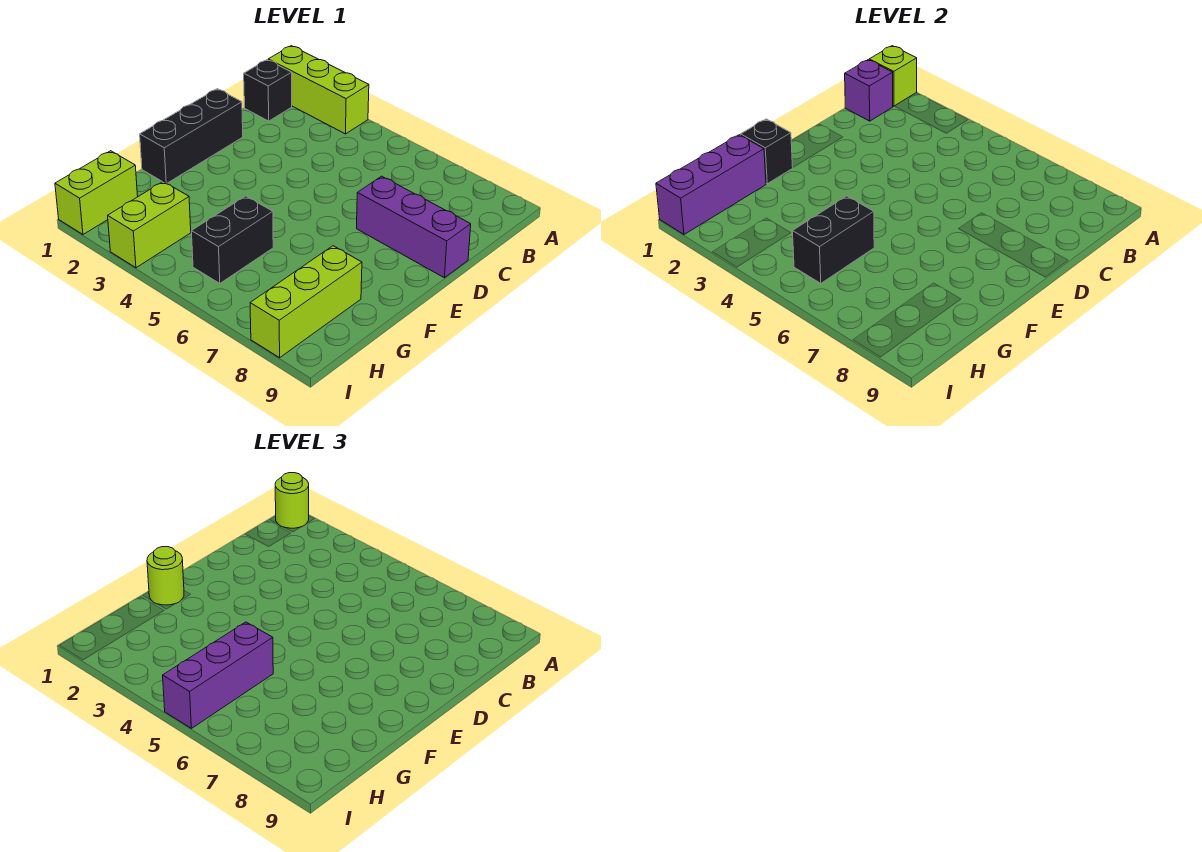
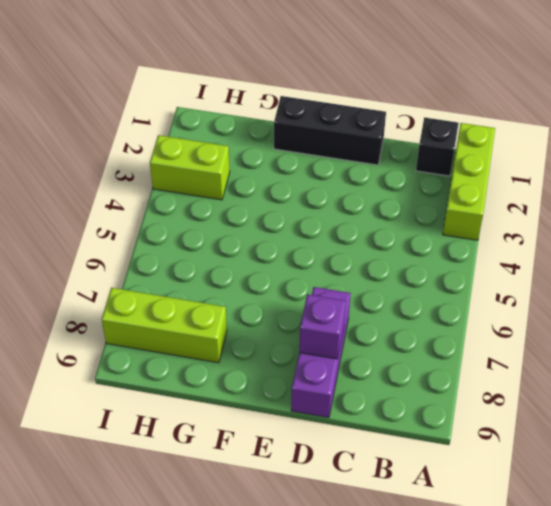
purple brick D8 level 2 -> purple brick B1 level 2
none -> black brick G5:H5 level 1
none -> lime brick H1:I1 level 1
none -> lime brick A1 level 2

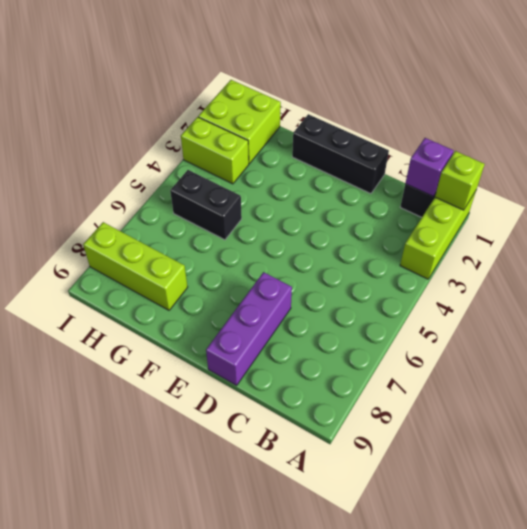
lime brick H1:I2 level 1 -> lime brick H1:I1 level 1
none -> black brick F1 level 2
none -> purple brick G1:I1 level 2
none -> black brick G5:H5 level 2

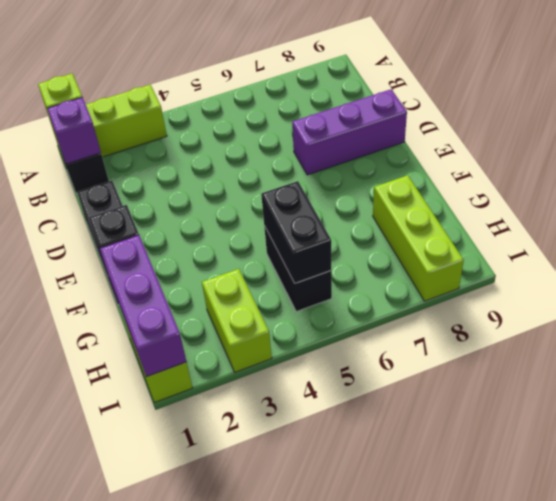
none -> lime round brick A1 level 3
none -> lime round brick F1 level 3
none -> purple brick G5:I5 level 3

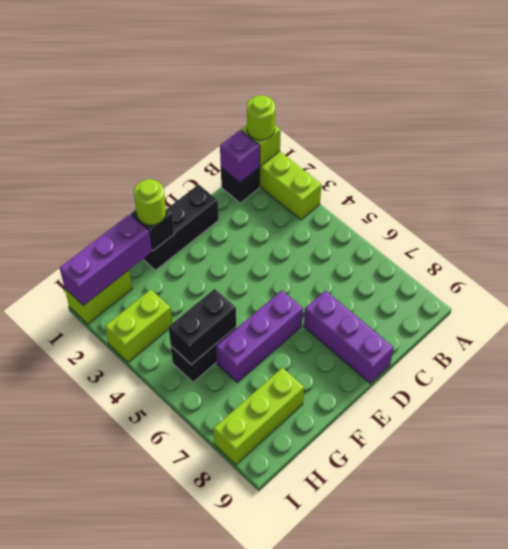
purple brick E6:G6 level 1 -> purple brick G5:I5 level 3

